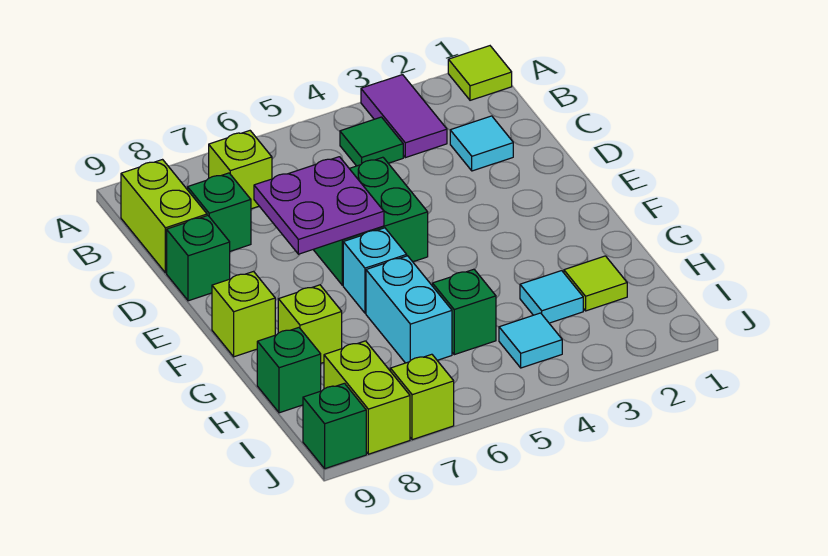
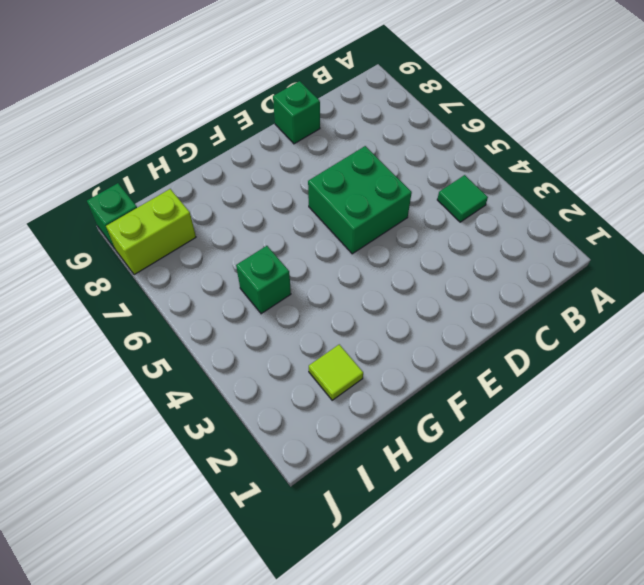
none -> lime tile A1 level 1
none -> purple tile A3:B3 level 1
none -> lime brick B7 level 1

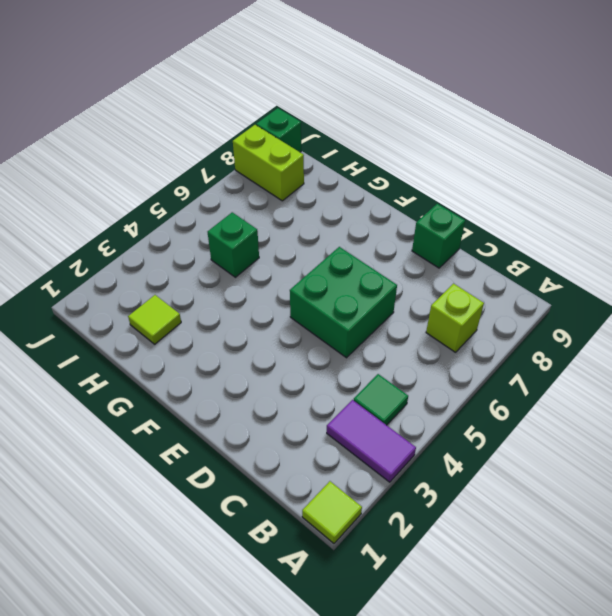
none -> lime brick B9:C9 level 1
none -> cyan tile C2 level 1
none -> green brick C8 level 1

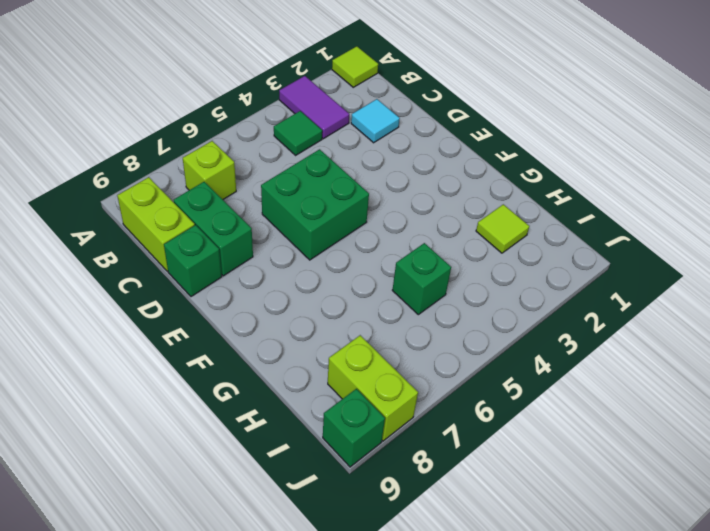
green brick C8:D8 level 1 -> green brick C8 level 1
none -> cyan brick F6 level 1
none -> lime brick F9 level 1
none -> cyan brick G6:H6 level 1

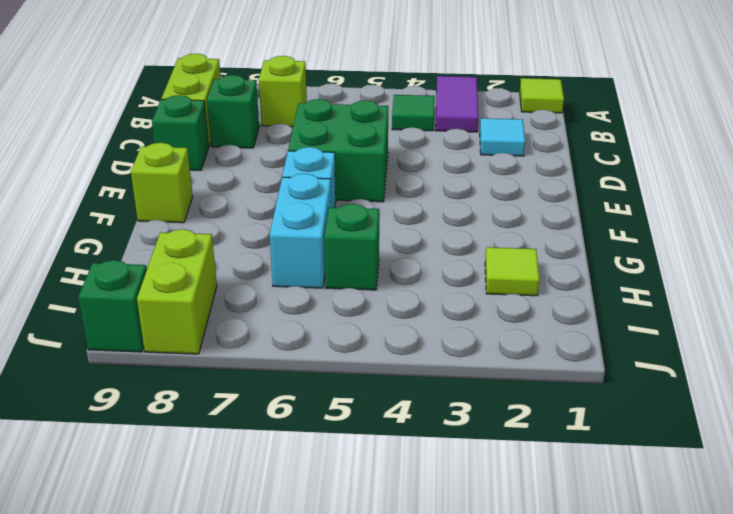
none -> lime brick G8 level 1
none -> cyan tile H3 level 1
none -> green brick H9 level 1

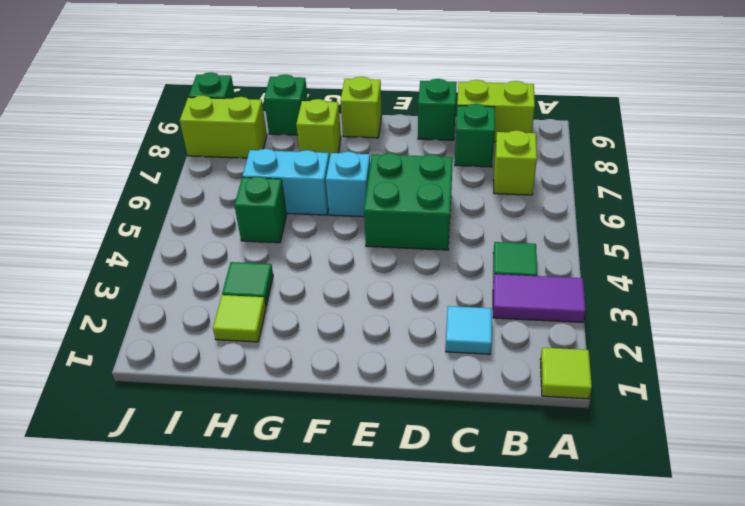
green tile H3 level 1 -> cyan tile H3 level 1
none -> cyan tile I4 level 1
none -> lime brick J7 level 1
none -> purple plate D6:E7 level 2

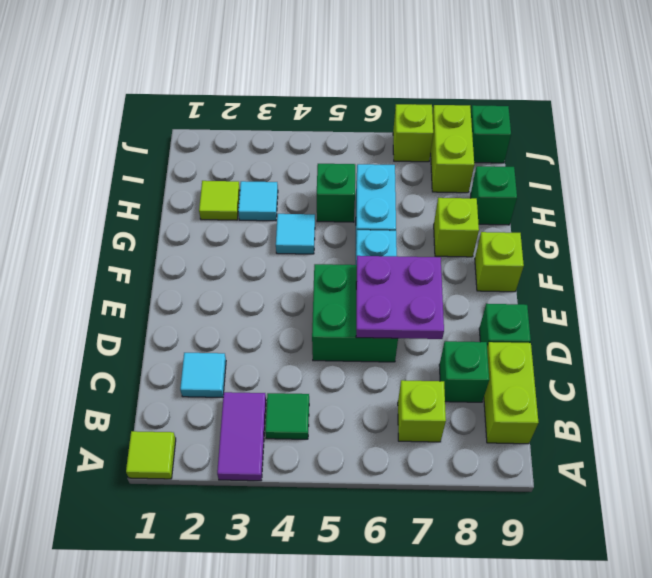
cyan tile G4 level 1 -> cyan tile I4 level 1

